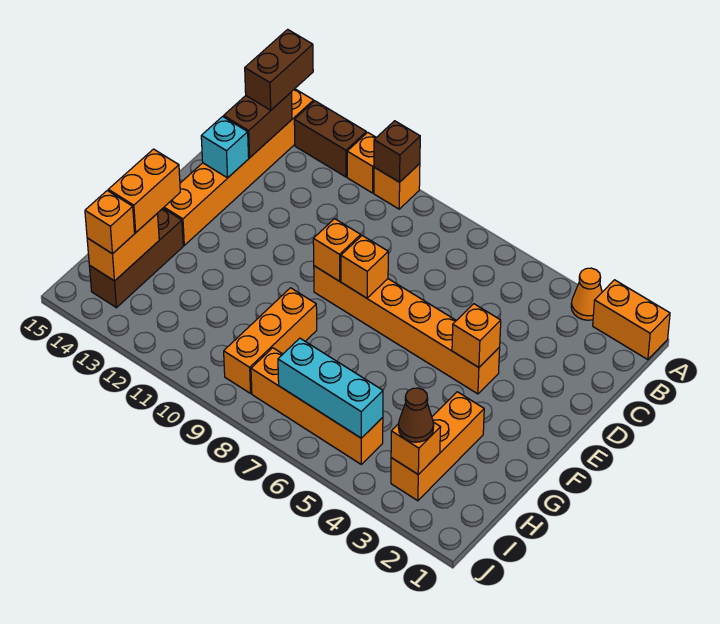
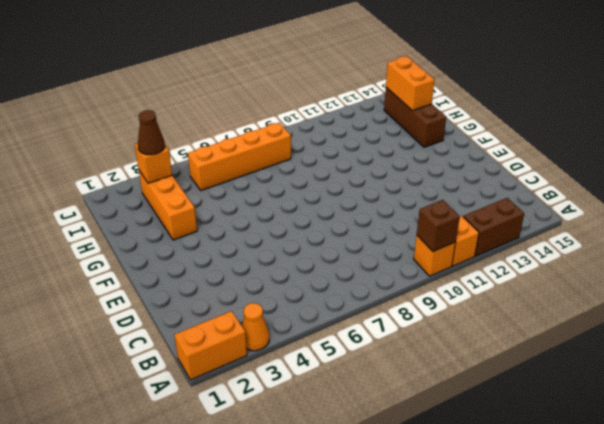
none -> orange brick A14:F14 level 1
none -> orange brick E4:E9 level 1
none -> orange brick G9:I9 level 1

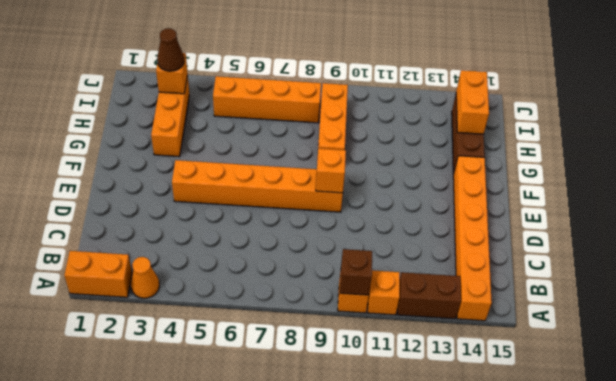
none -> brown brick B14:C14 level 2
none -> cyan brick D14 level 2
none -> orange brick E4 level 2

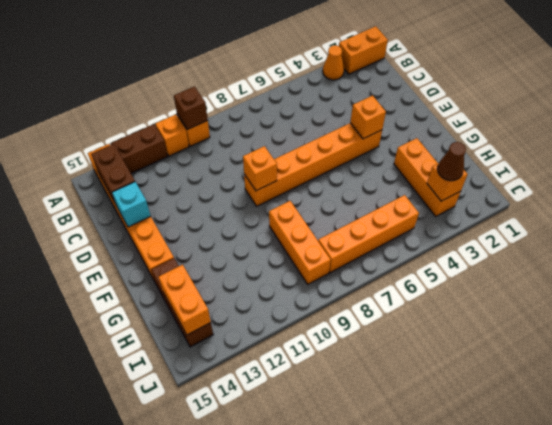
none -> orange brick E8 level 2
none -> cyan brick I5:I7 level 2
none -> brown brick A14:B14 level 3

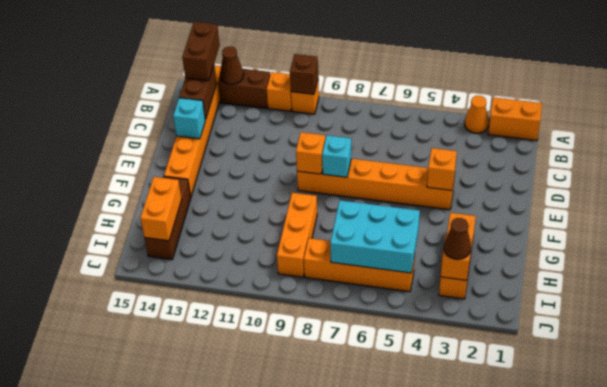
brown cone A13 level 2 -> none
cyan brick E8 level 2 -> orange brick E8 level 2
cyan brick H5:I7 level 2 -> cyan brick I5:I7 level 2
none -> orange brick G14:H14 level 3
none -> orange brick I14 level 3

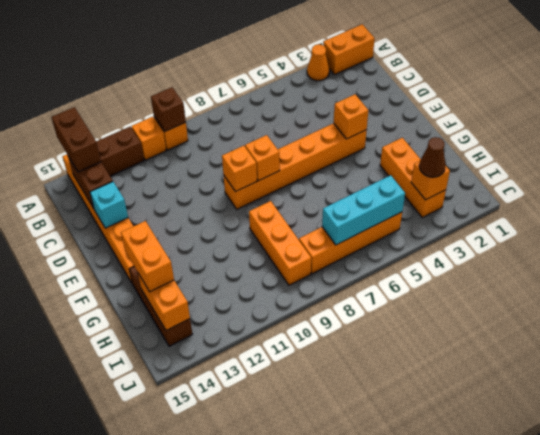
none -> orange brick I14 level 3

